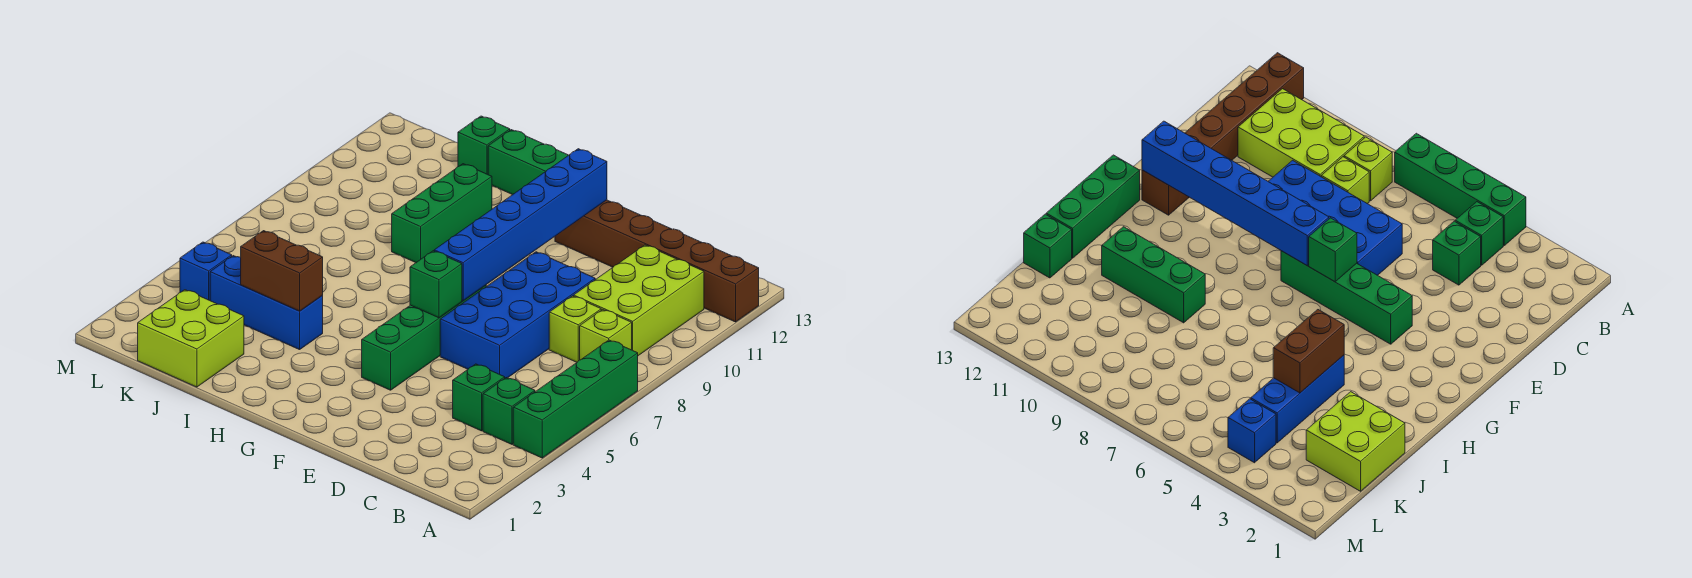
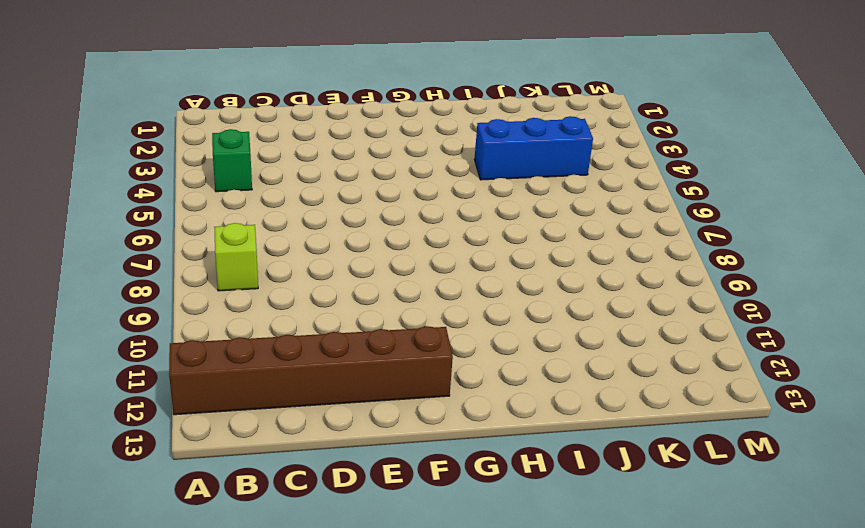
none -> green brick A4:A7 level 1
none -> lime brick B9:C11 level 1
none -> green brick C4 level 1

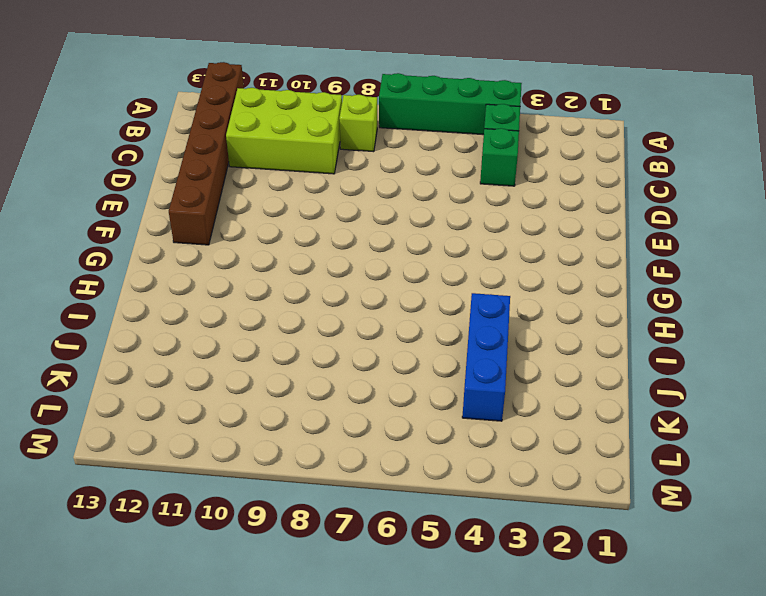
none -> lime brick C8 level 1
none -> blue brick D6:E9 level 1
none -> green brick F4:F7 level 1

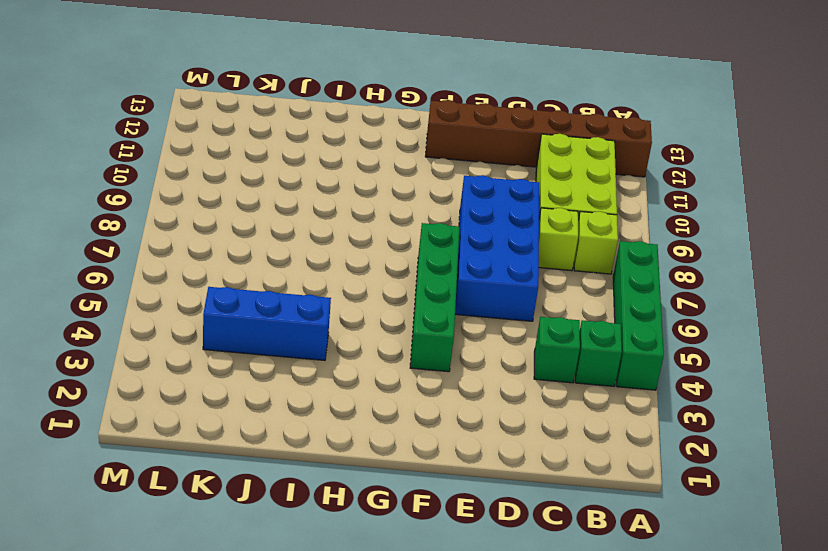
none -> green brick G13:I13 level 1
none -> green brick I9:I11 level 1
none -> lime brick J1:K2 level 1

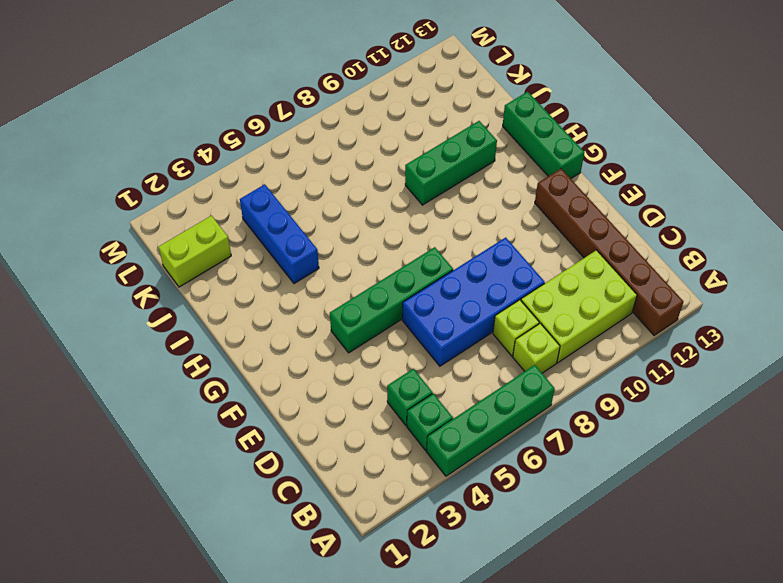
lime brick K1:K2 level 1 -> lime brick J1:K2 level 1
none -> green brick J13 level 1
none -> blue brick L4 level 1
none -> green brick F6 level 2

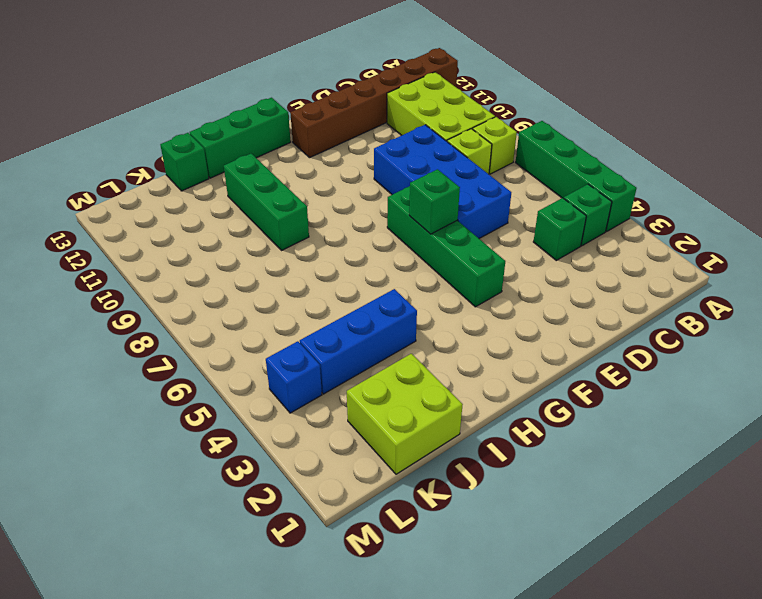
none -> blue brick F7:F12 level 2
none -> brown brick I4:J4 level 2

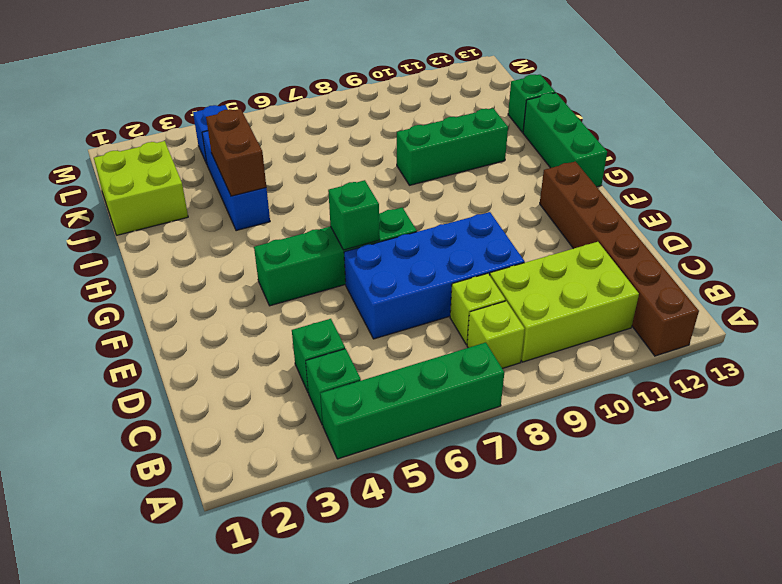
none -> blue brick F7:F12 level 2

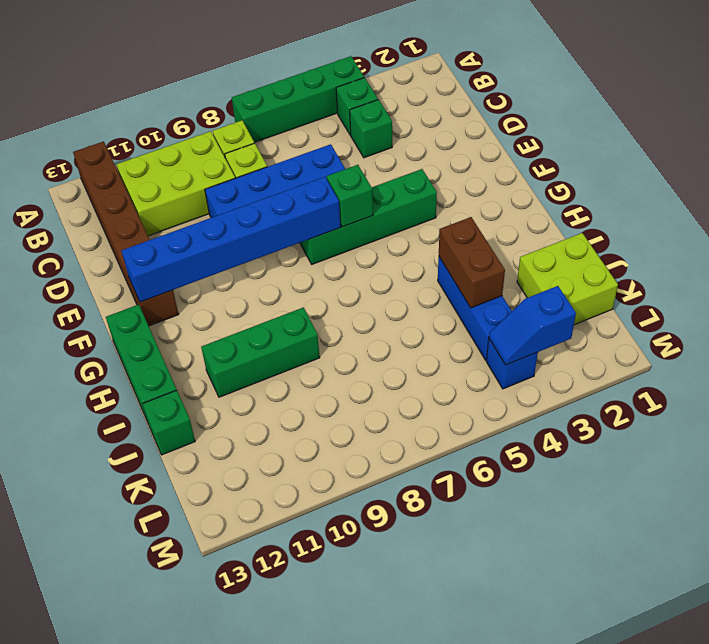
blue slope L3:L4 level 2 top 3 -> none

